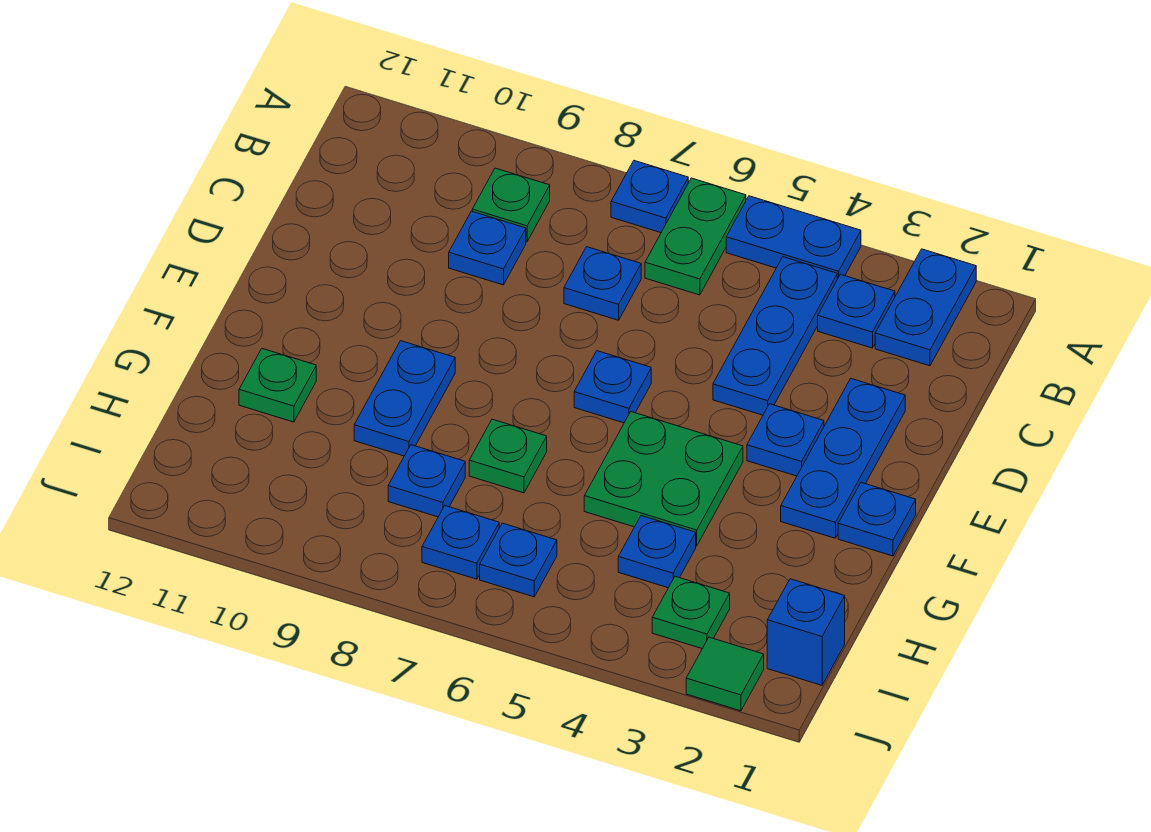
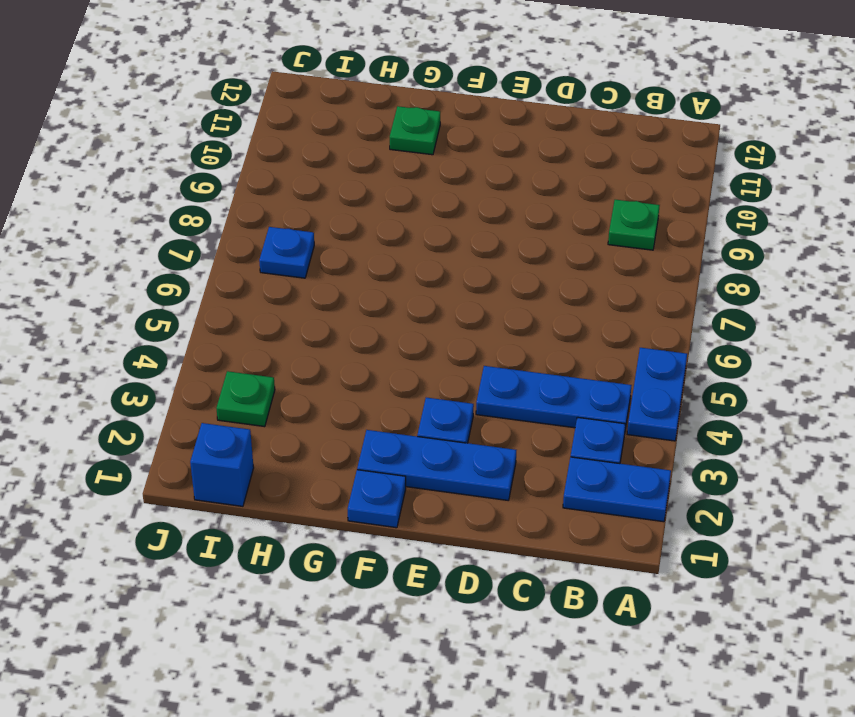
none -> green plate A6:B6 level 1
none -> blue plate A7 level 1
none -> blue plate C7 level 1

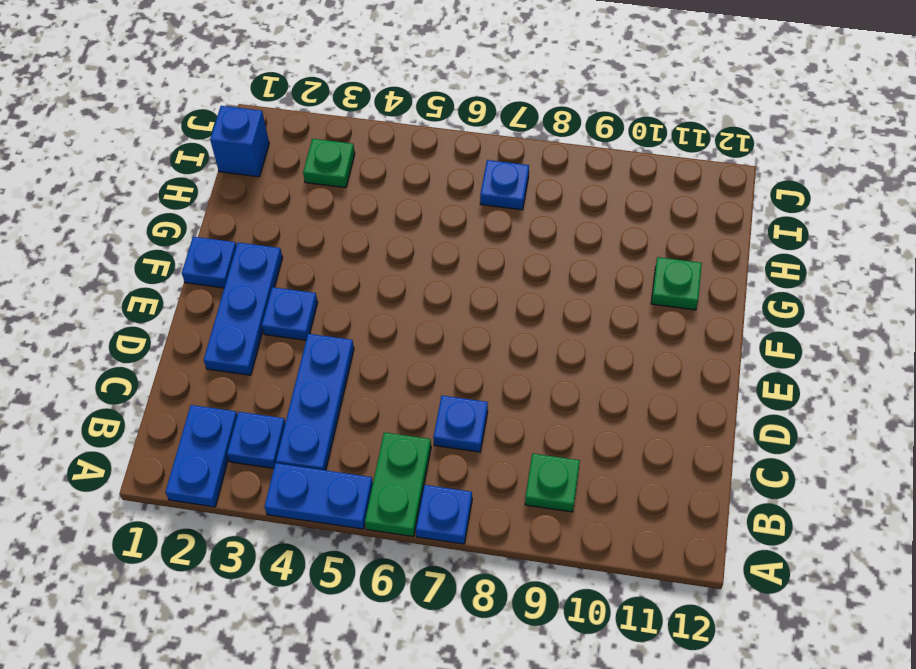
none -> blue plate C9 level 1
none -> blue plate E6 level 1
none -> green plate F4:G5 level 1

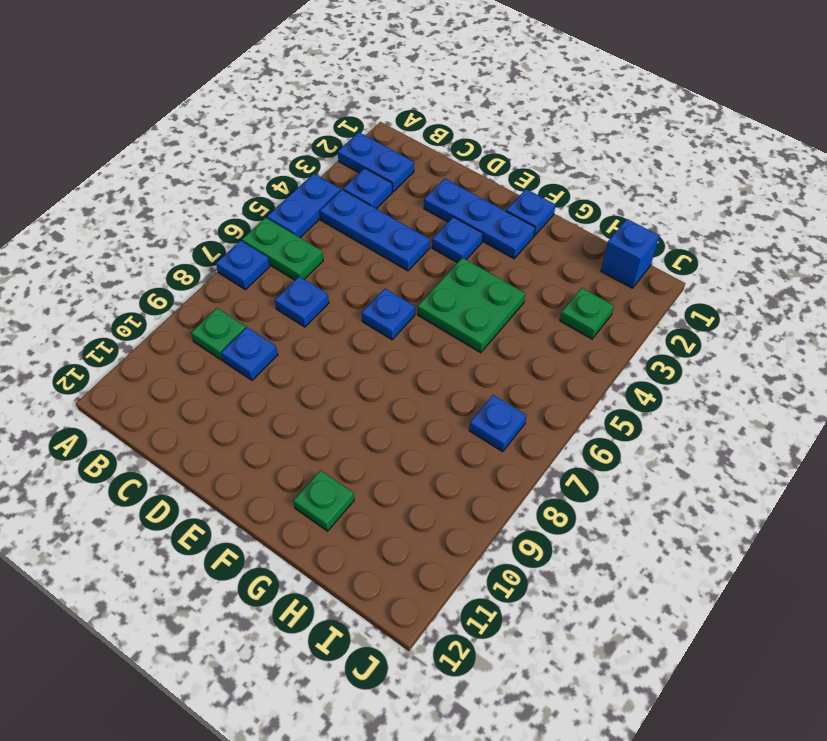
none -> blue plate F9:G9 level 1
none -> green plate G7 level 1
none -> blue plate H4 level 1

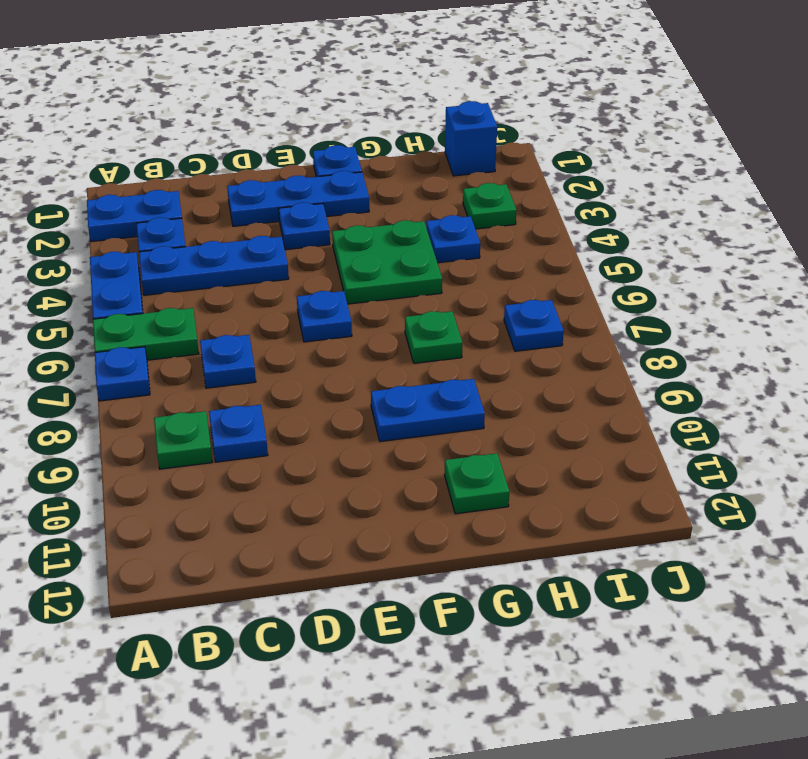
none -> blue plate H8 level 1
none -> blue plate I6 level 1
none -> green tile J2 level 1

